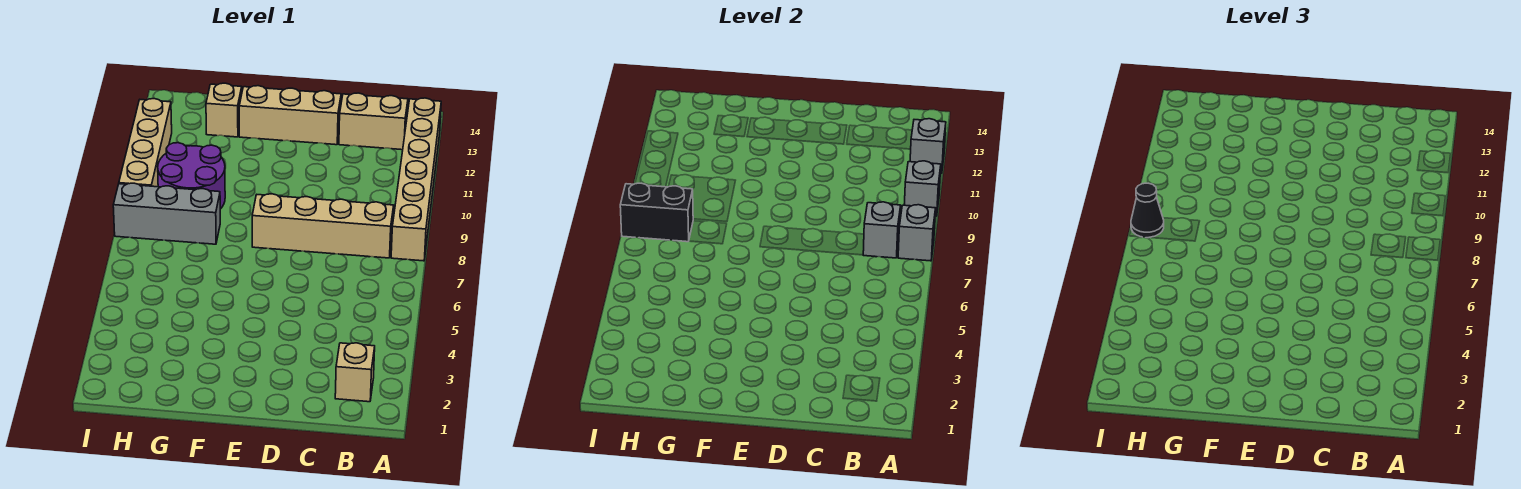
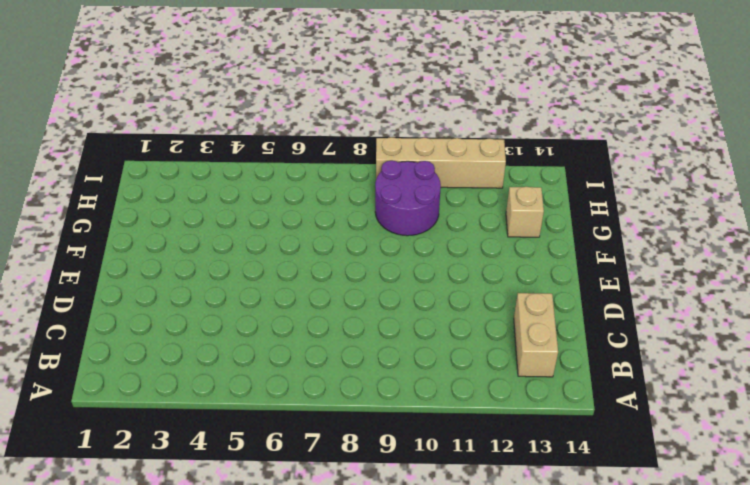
none -> tan brick A8:A13 level 1
none -> tan brick B2 level 1
none -> tan brick B8:E8 level 1

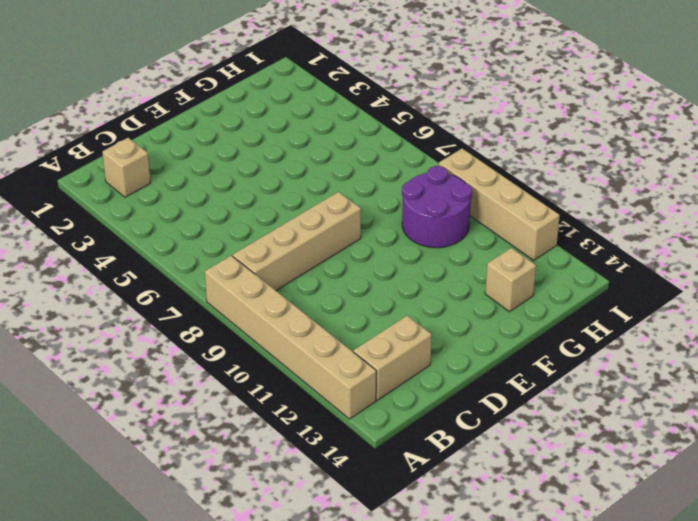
none -> tan brick D13:F13 level 1
none -> grey brick G8:I8 level 1
none -> grey brick A8 level 2

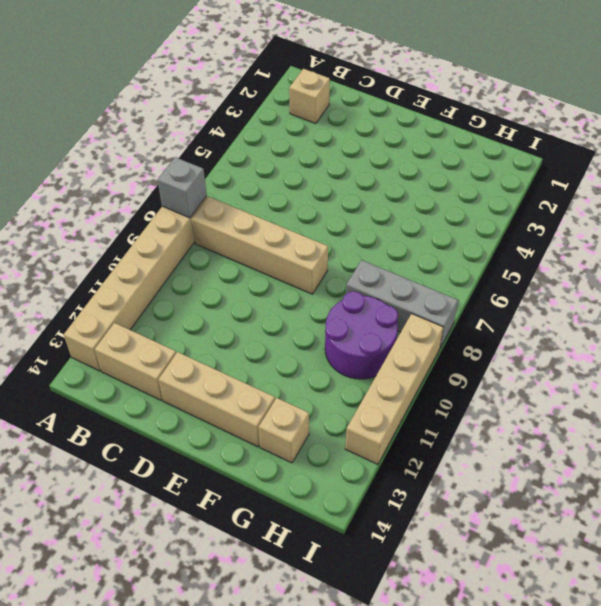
none -> grey brick A10 level 2
none -> grey brick A12 level 2
none -> grey brick B8 level 2

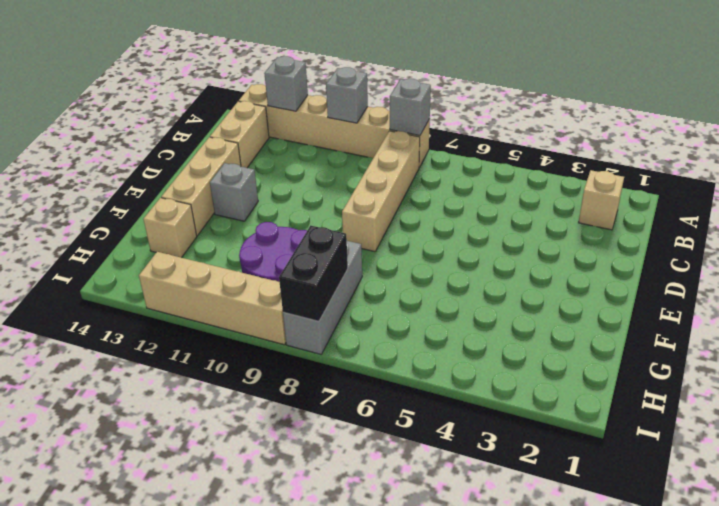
grey brick E12 level 1 -> grey brick B8 level 2
none -> black cone I8 level 3

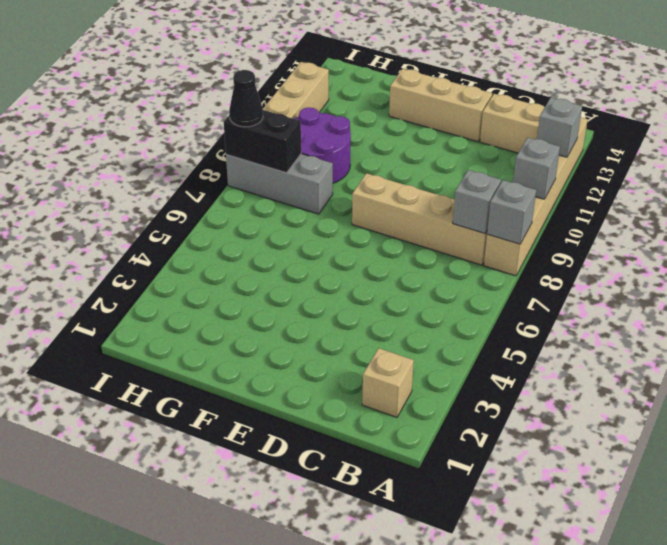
none -> tan brick G13 level 1

